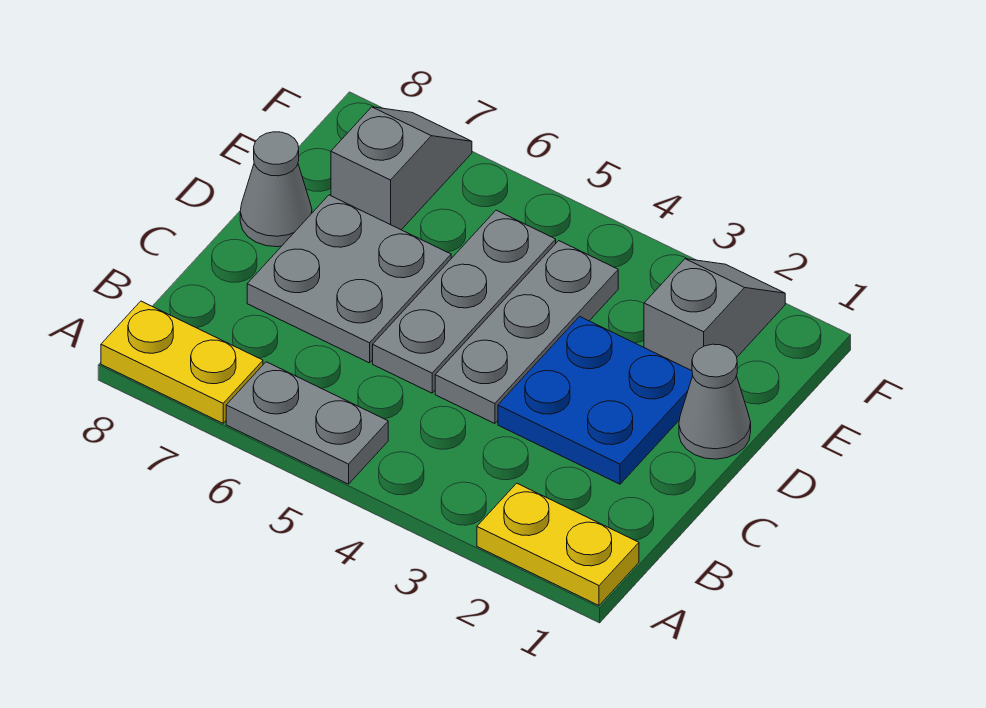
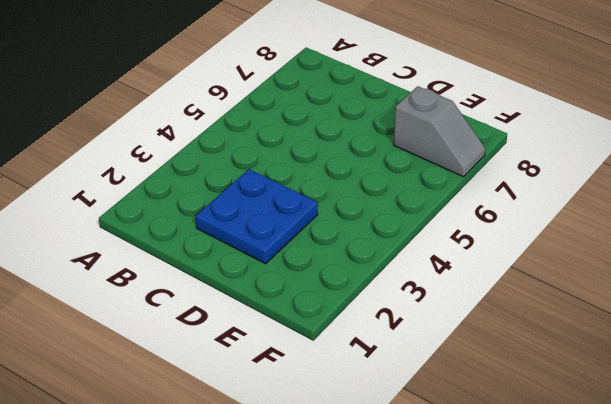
none -> yellow plate A1:A2 level 1
none -> grey plate A5:A6 level 1

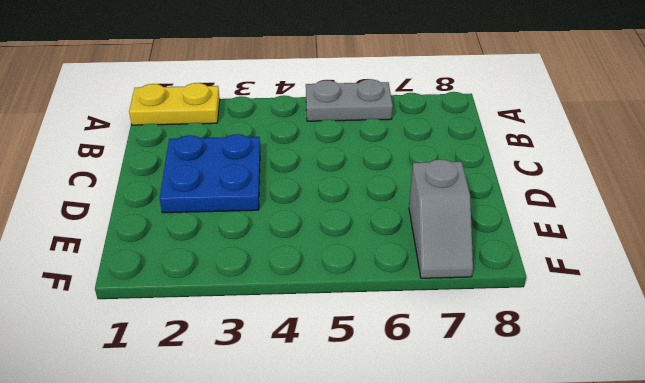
none -> yellow plate A7:A8 level 1
none -> grey plate C4:E4 level 1

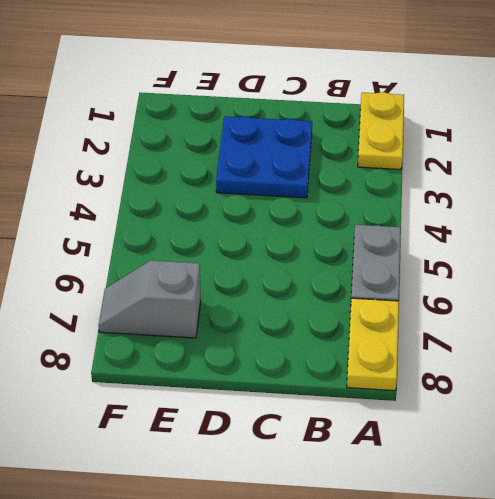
none -> grey plate C4:E4 level 1
none -> grey plate C5:E5 level 1

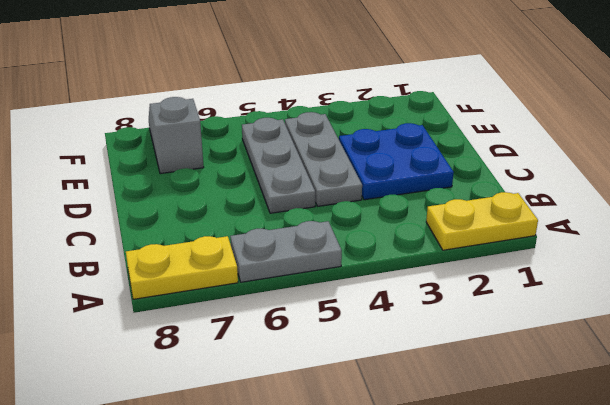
none -> grey plate C6:D7 level 1
none -> grey cone D1 level 1

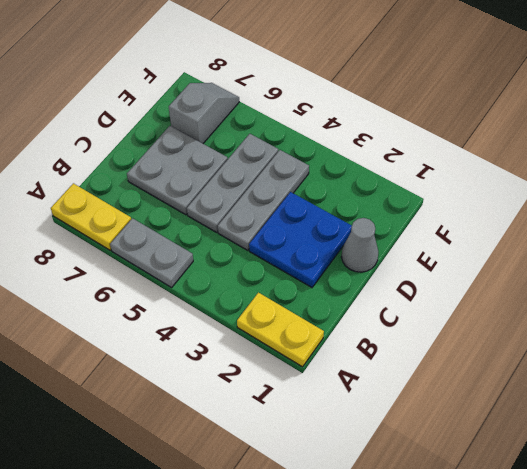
none -> grey cone D8 level 1
none -> grey slope E2:F2 level 1 top E

